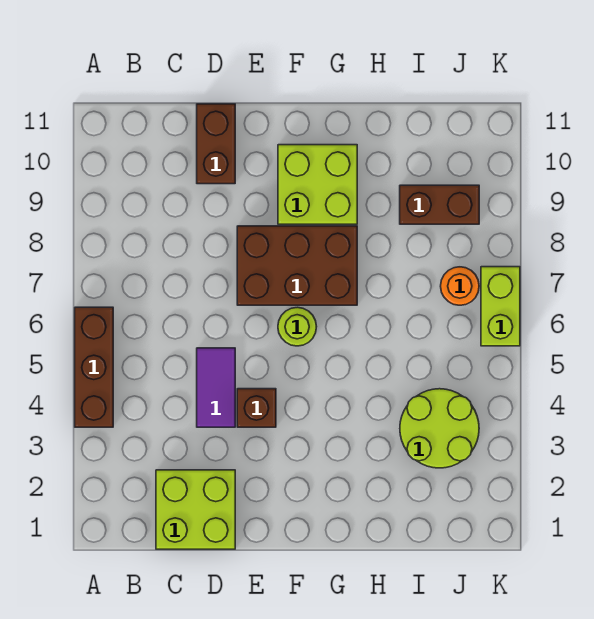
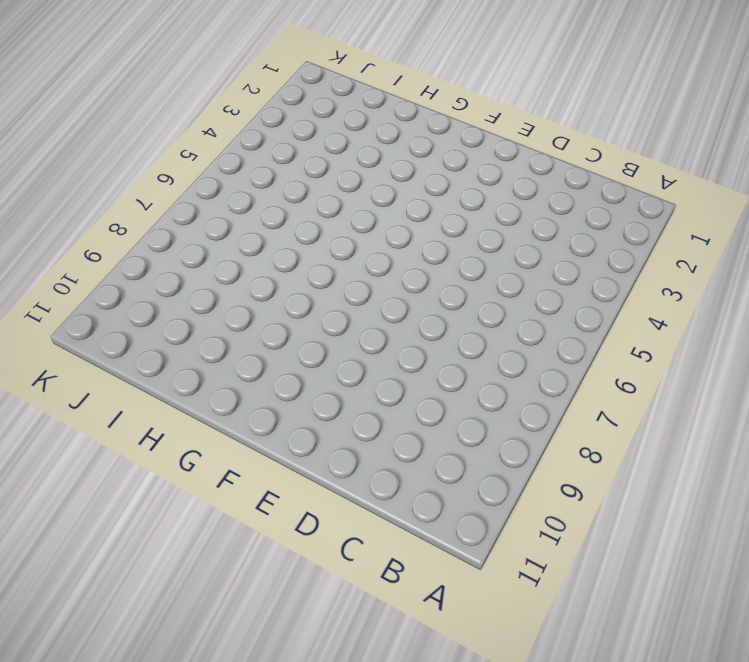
none -> brown brick A4:A6 level 1
none -> lime brick C1:D2 level 1
none -> purple tile D4:D5 level 1

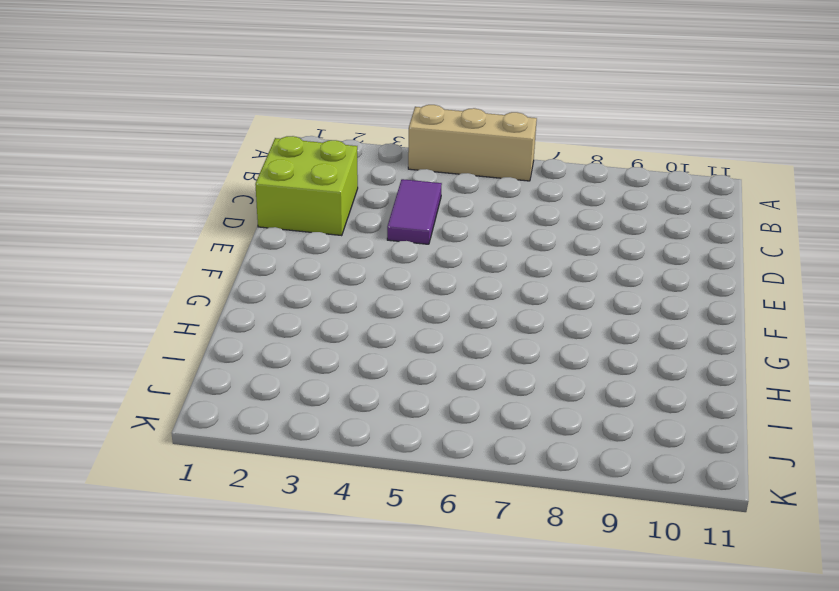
tan brick A4:A6 level 1 -> brown brick A4:A6 level 1
purple tile C4:D4 level 1 -> purple tile D4:D5 level 1
none -> brown brick D10:D11 level 1
none -> brown brick E4 level 1
none -> brown brick E7:G8 level 1

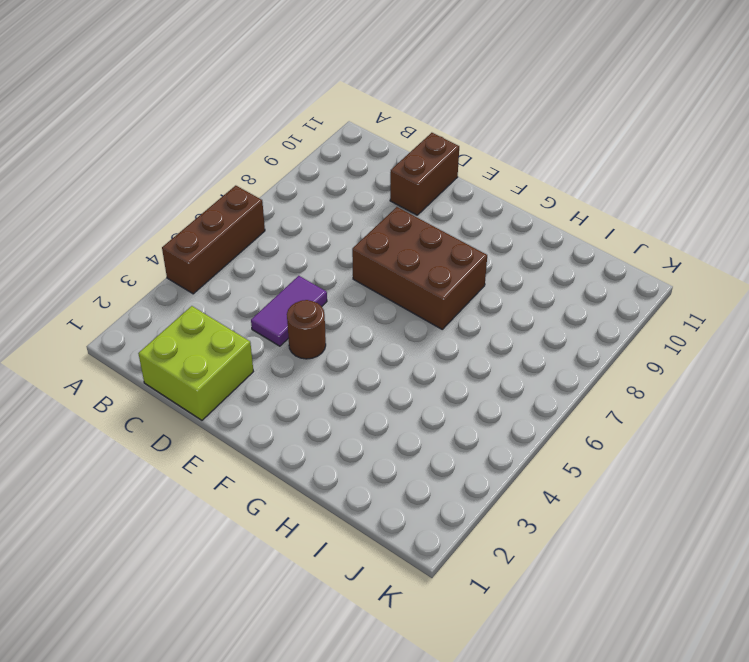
brown round brick E4 level 1 -> brown brick E4 level 1
none -> lime round brick F6 level 1
none -> lime brick F9:G10 level 1
none -> lime round brick I3:J4 level 1

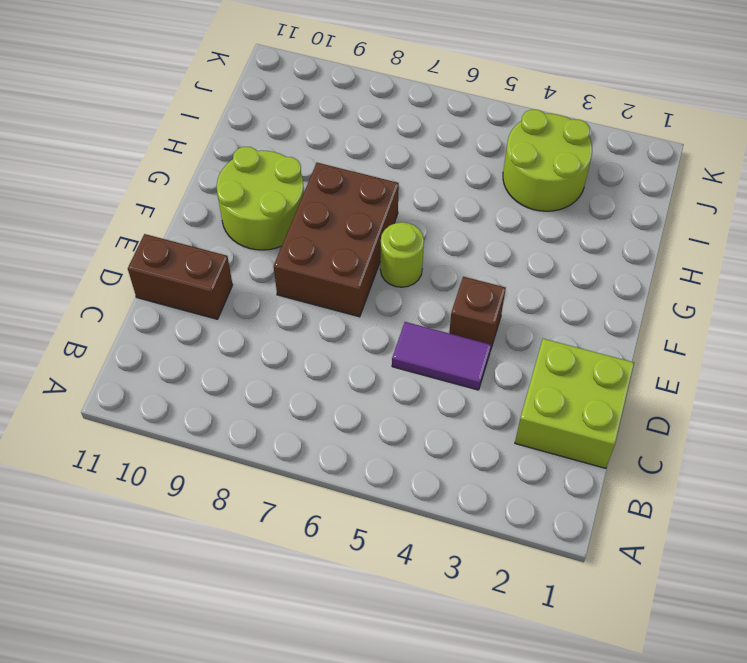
lime round brick F9:G10 level 1 -> lime brick F9:G10 level 1
none -> brown brick A4:A6 level 1
none -> brown brick I9:J9 level 1
none -> orange round brick J7 level 1

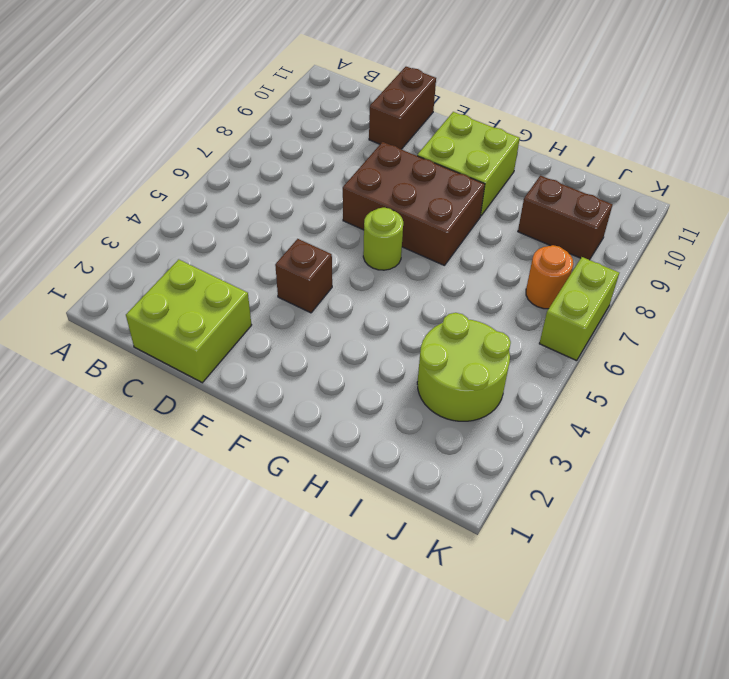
none -> brown brick A4:A6 level 1
none -> purple tile D4:D5 level 1

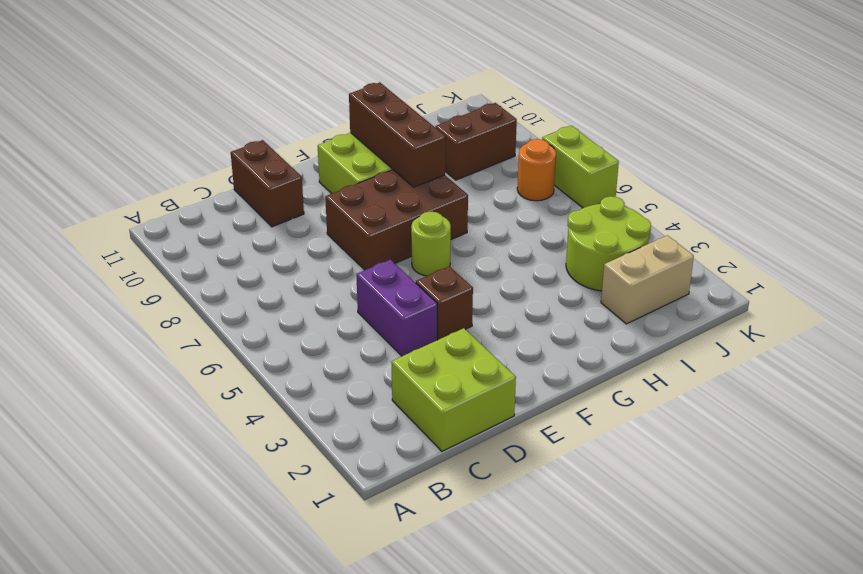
purple brick D4:D5 level 1 -> purple tile D4:D5 level 1
brown brick G8:G10 level 2 -> brown brick A4:A6 level 1
tan brick I2:J2 level 1 -> none

